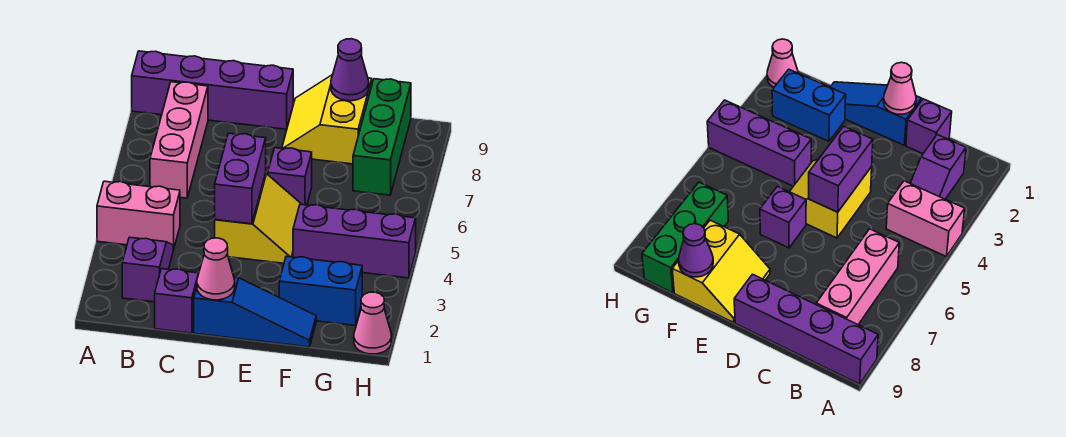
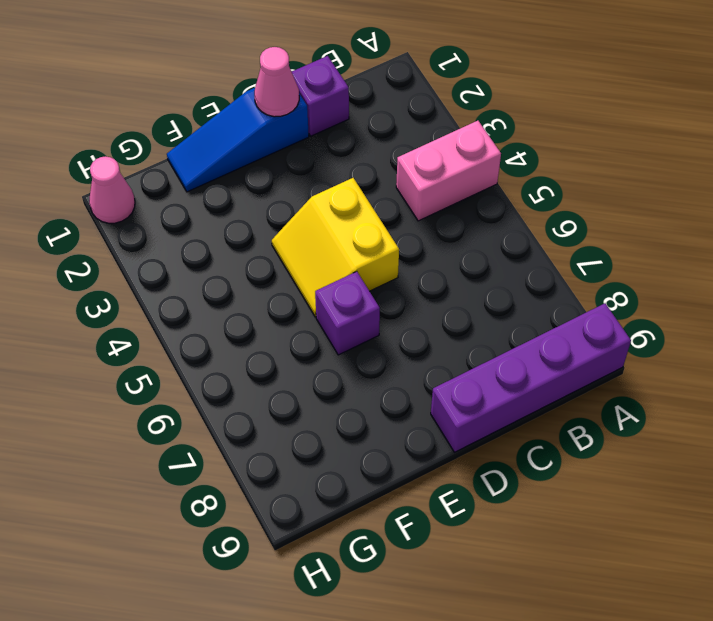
none -> purple slope B2:B3 level 1 top 2
none -> pink brick B6:B8 level 1
none -> yellow slope E8:F9 level 1 top F

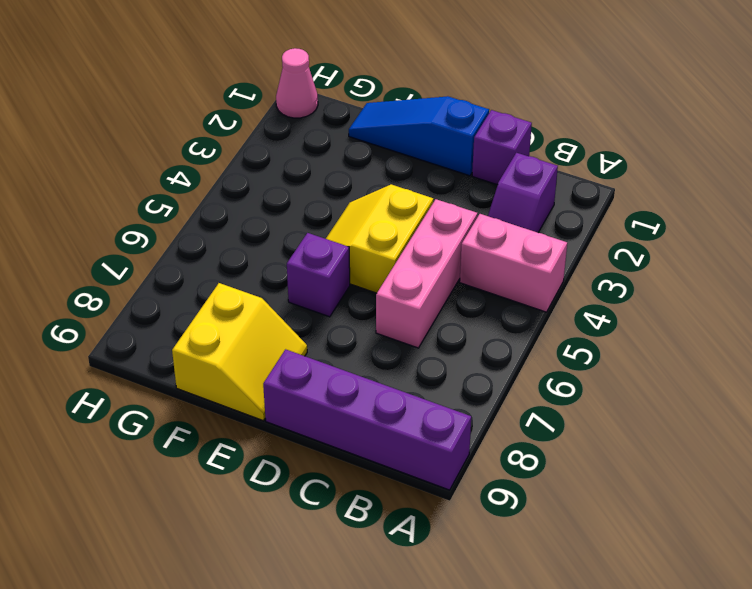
pink brick C4:C6 level 1 -> pink brick B6:B8 level 1
none -> blue brick F2:G2 level 1
none -> purple brick F4:H4 level 1
none -> green brick G7:G9 level 1

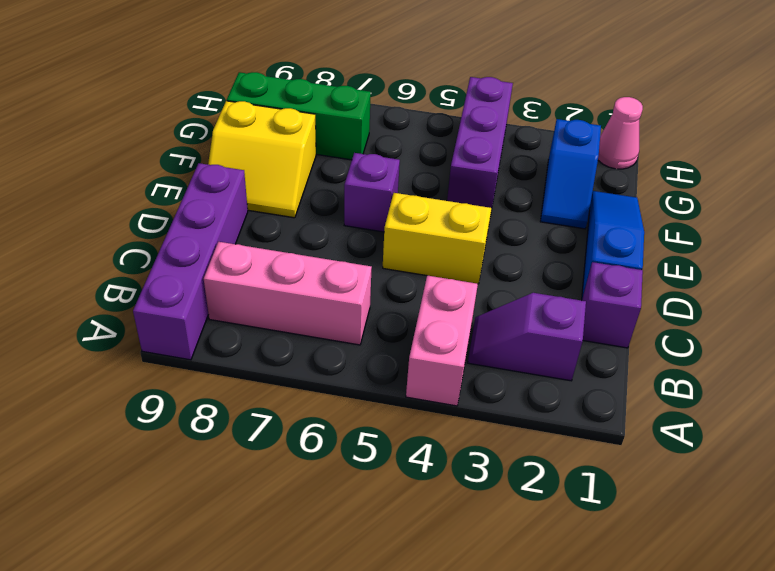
blue slope F2:G2 level 1 top G -> blue brick F2:G2 level 1
none -> pink cone D1 level 2
none -> purple brick D4:D5 level 2
none -> purple cone F9 level 2

